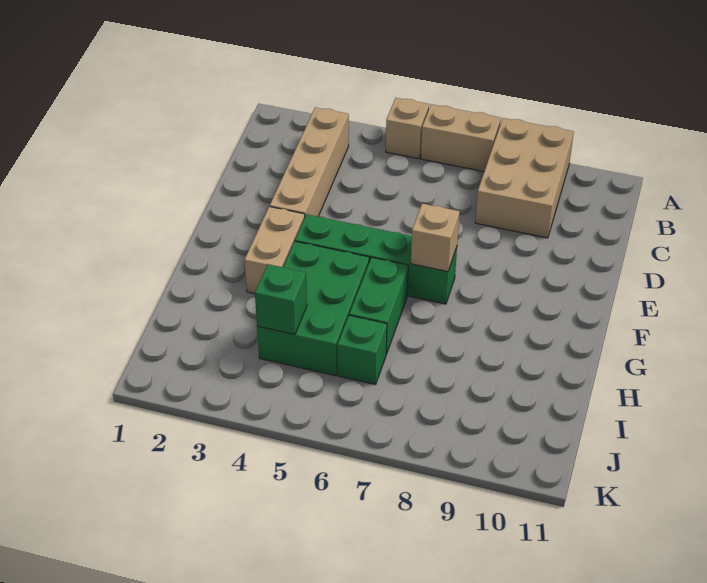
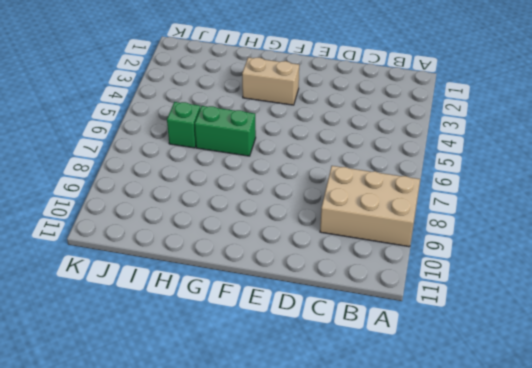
none -> tan brick A5 level 1
none -> tan brick A6:A7 level 1

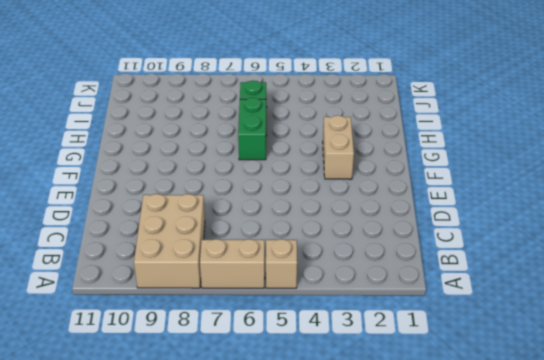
none -> tan brick B3:E3 level 1
none -> green brick F4:F7 level 1

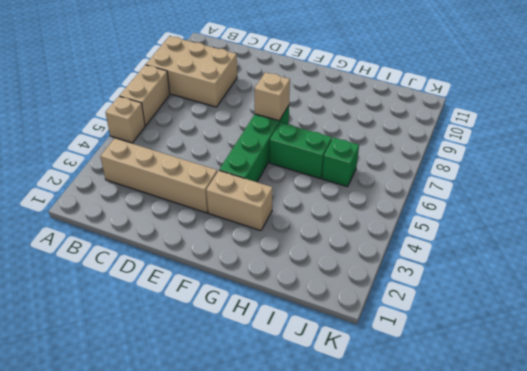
none -> green brick G4:I5 level 1
none -> green brick I4 level 2

